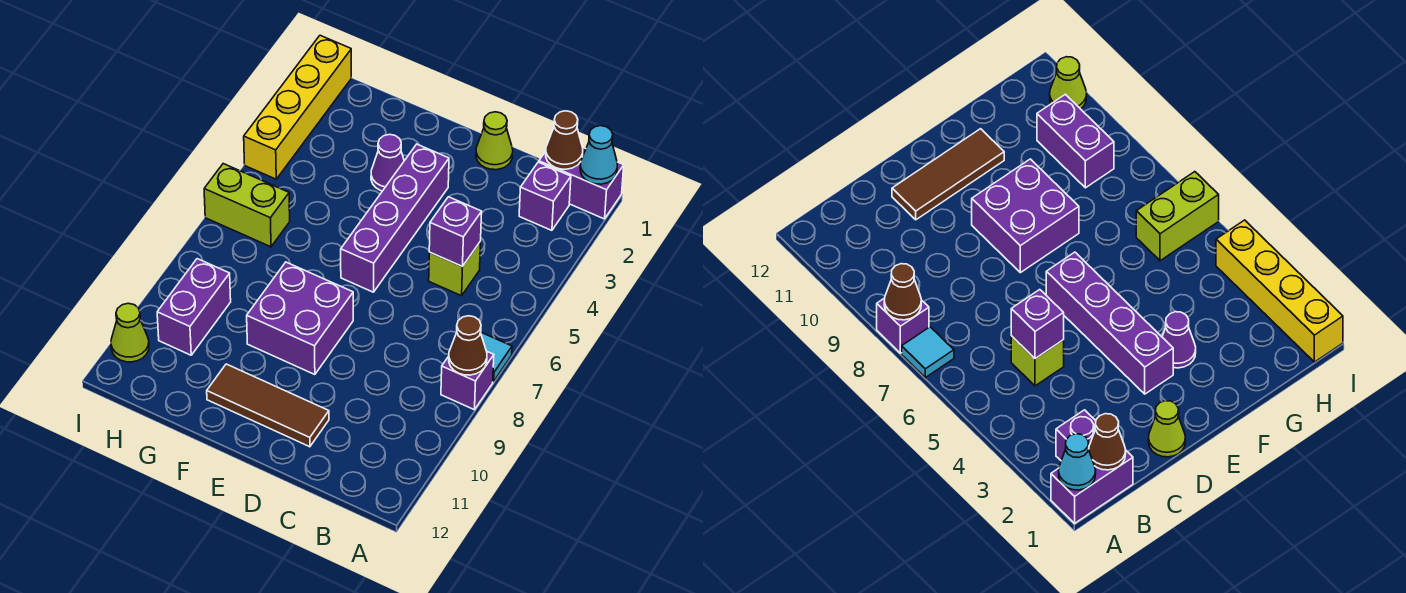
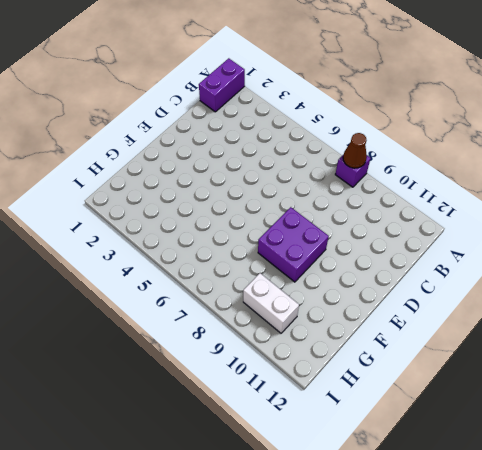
white brick H9:H10 level 1 -> purple brick H9:H10 level 1
none -> cyan tile A7 level 1
none -> purple brick B2 level 1
none -> lime brick C5 level 1

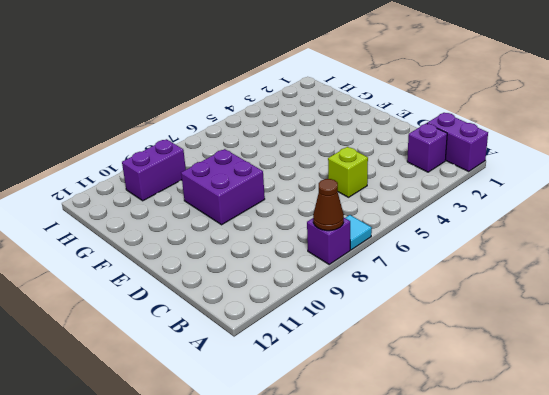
none -> lime cone D1 level 1
none -> brown tile D11:F11 level 1
none -> purple brick E3:E6 level 1

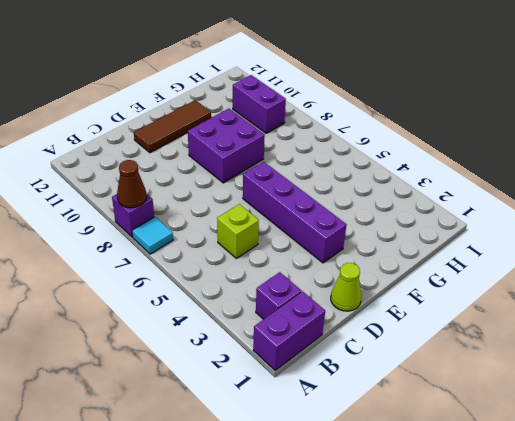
none -> purple cone F3 level 1
none -> lime brick H6:I6 level 1
none -> yellow brick I1:I4 level 1

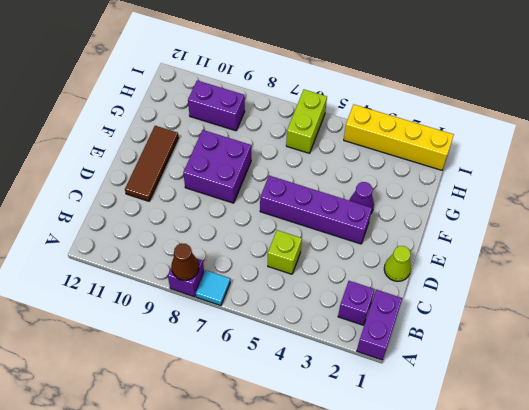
none -> lime cone I11 level 1
none -> cyan cone A1 level 2
none -> brown cone B1 level 2

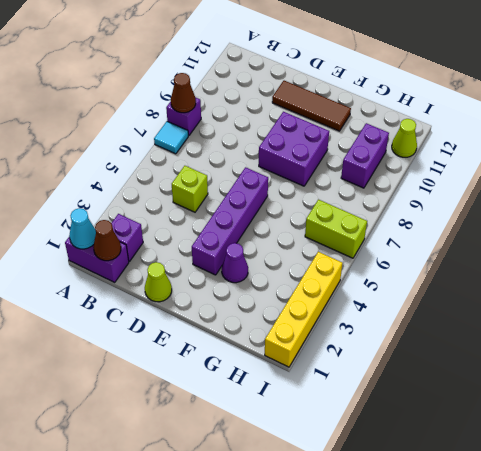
none -> purple brick C5 level 2

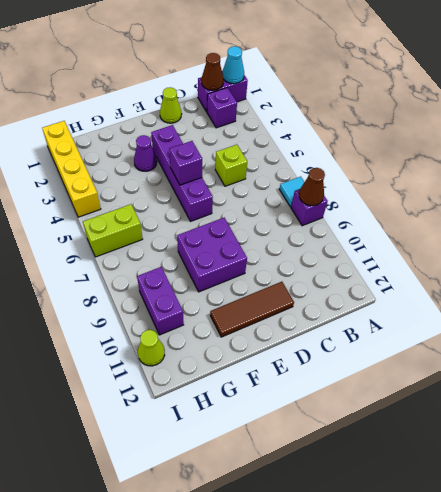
purple brick E5 level 2 -> purple brick C5 level 2

